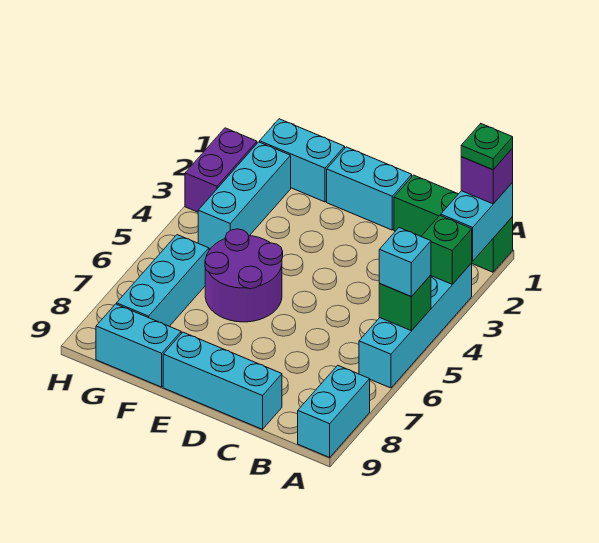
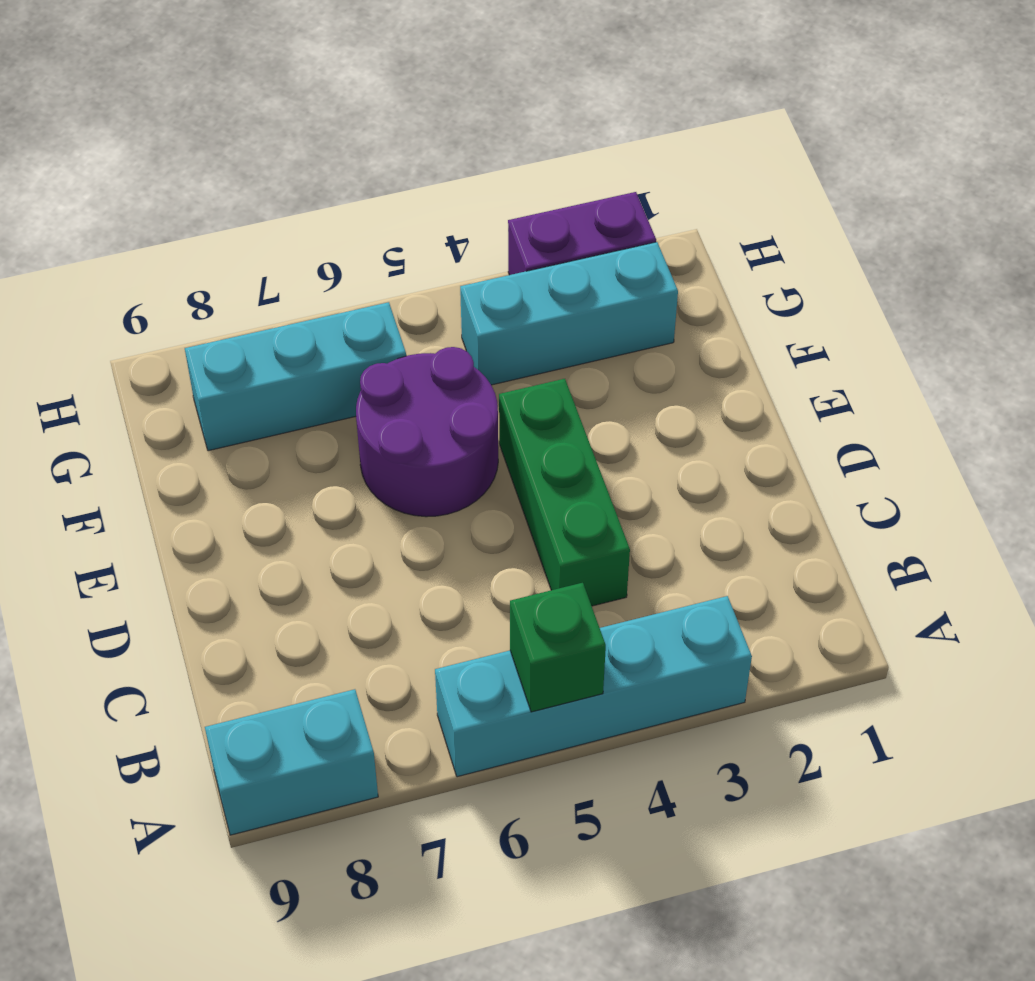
green brick C4:E4 level 1 -> green brick A1:C1 level 1
none -> cyan brick C9:E9 level 1
none -> cyan brick D1:E1 level 1
none -> cyan brick F1:G1 level 1

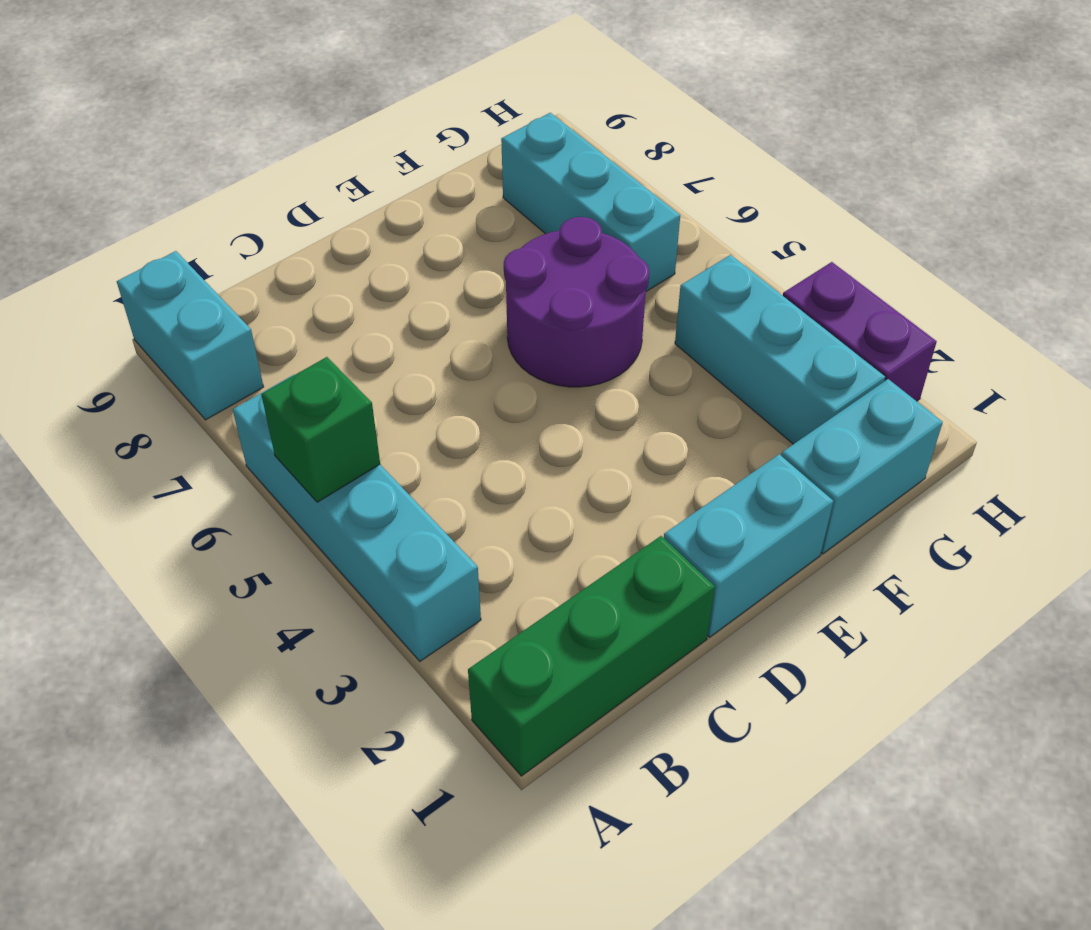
none -> cyan brick C9:E9 level 1
none -> cyan brick F9:G9 level 1
none -> cyan brick A1:A2 level 2

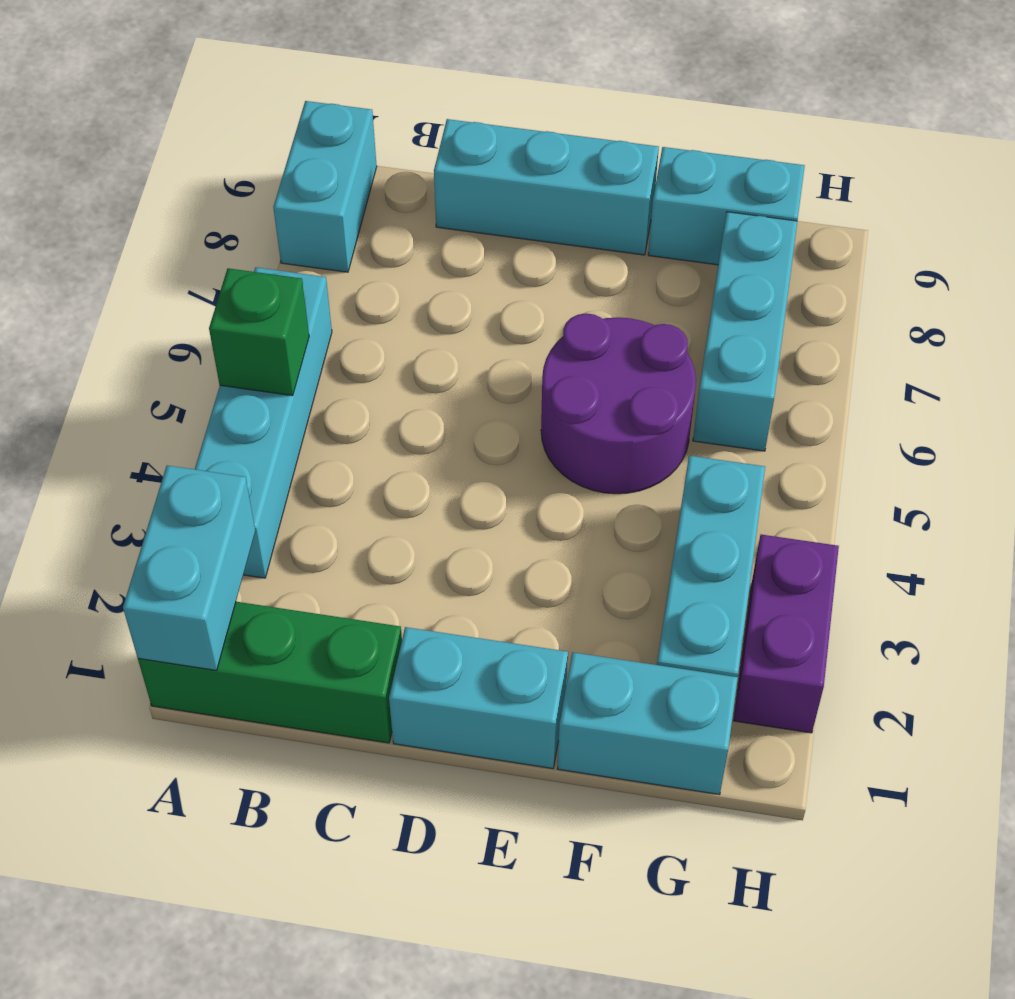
none -> green brick A3 level 2
none -> purple brick A1 level 3
none -> cyan brick A5 level 3

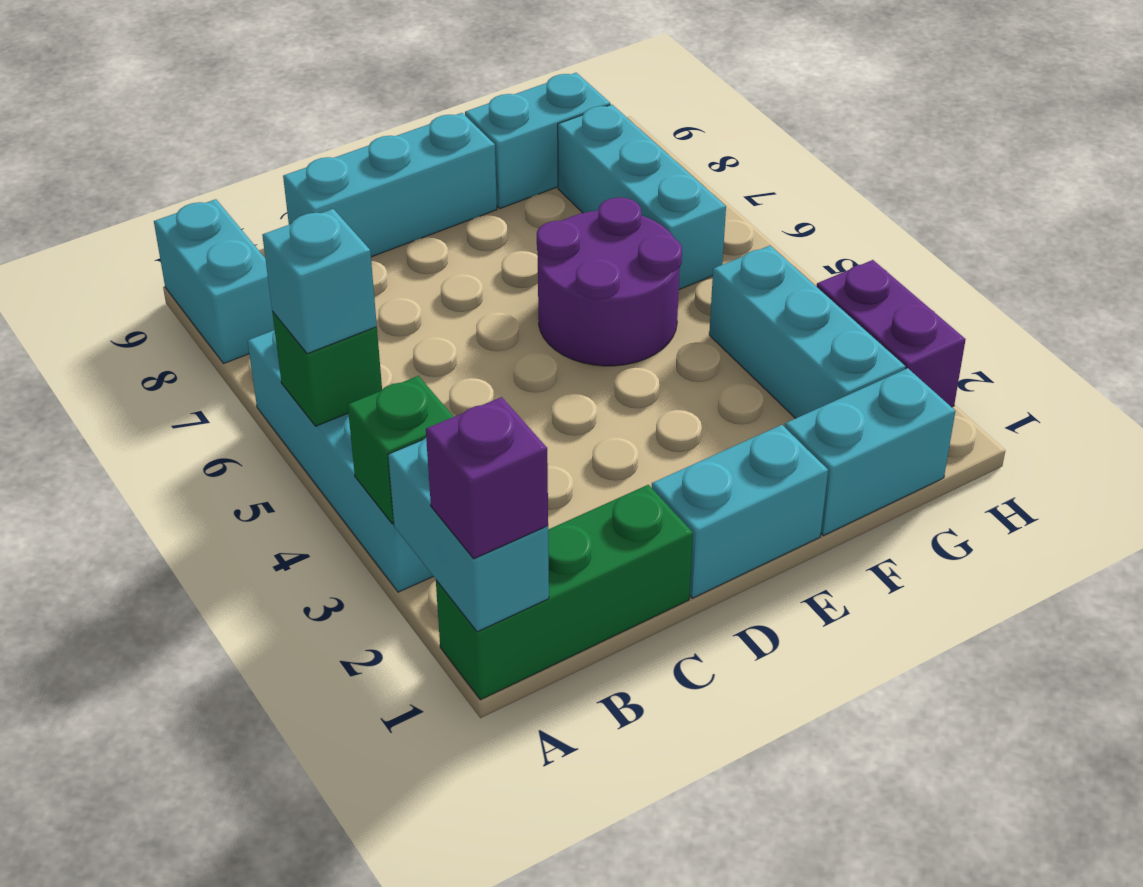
none -> green plate A1 level 4

